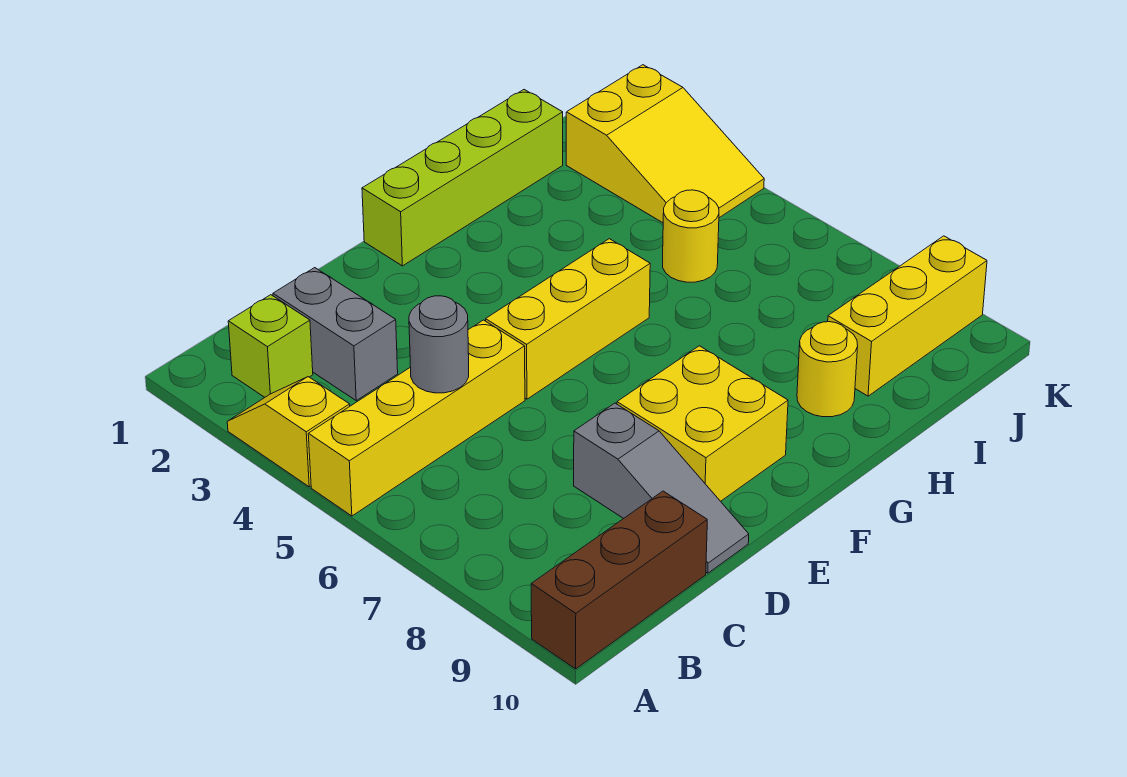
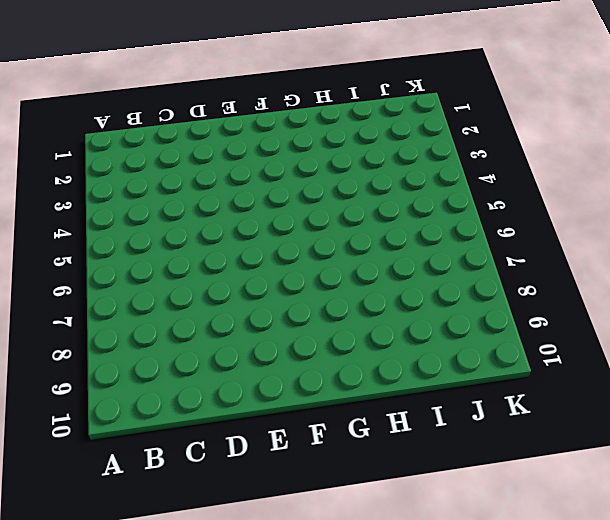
none -> yellow slope A3:A4 level 1 top 4
none -> yellow brick A5:D5 level 1
none -> brown brick A10:C10 level 1

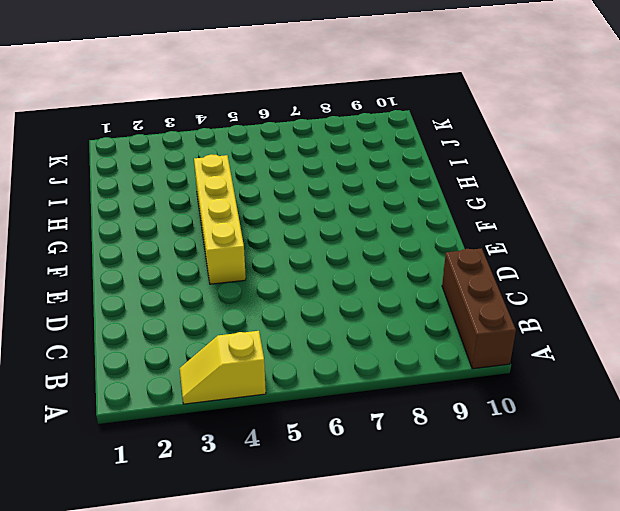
yellow brick E4:H4 level 1 -> yellow brick A5:D5 level 1
none -> lime brick B2 level 1
none -> grey brick C2:C3 level 1
none -> grey slope D8:D10 level 1 top 8

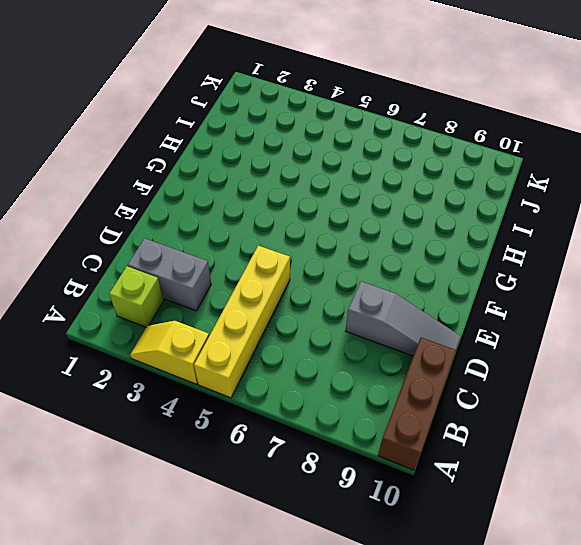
none -> yellow brick E5:G5 level 1
none -> yellow brick E8:F9 level 1
none -> lime brick F1:I1 level 1

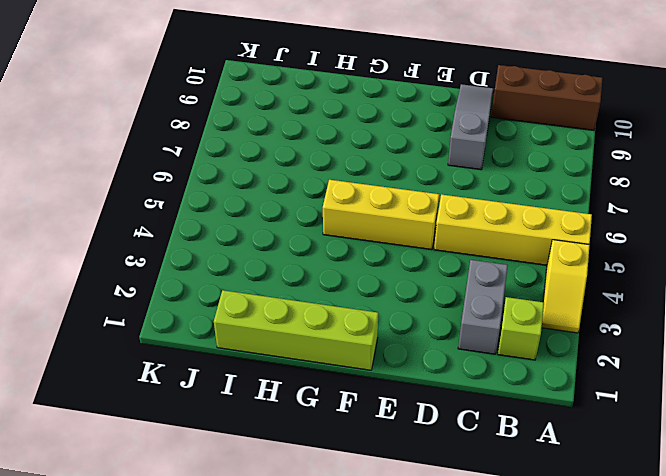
none -> yellow brick E8:F9 level 1
none -> yellow round brick H9 level 1
none -> yellow round brick I5 level 1

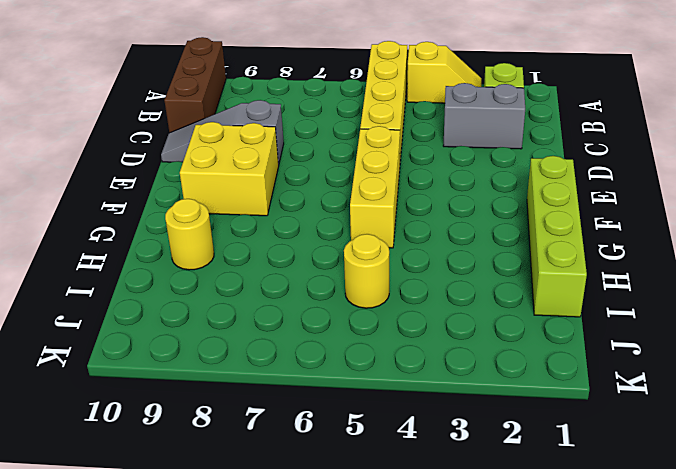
none -> yellow brick I9:K9 level 1
none -> yellow slope J2:K4 level 1 top 2
none -> grey round brick C5 level 2

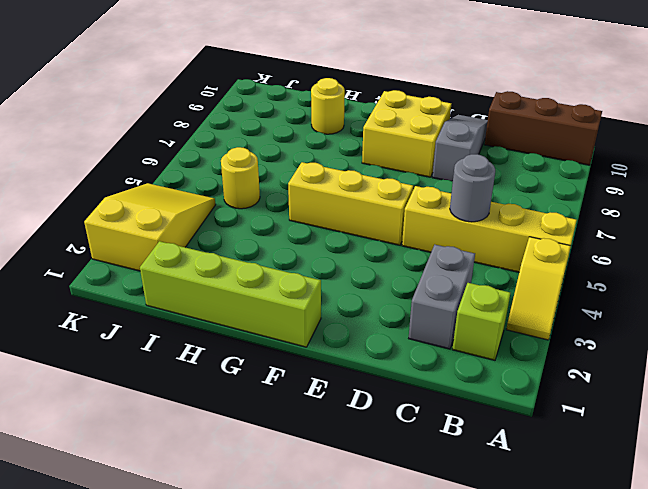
none -> yellow brick I9:K9 level 1

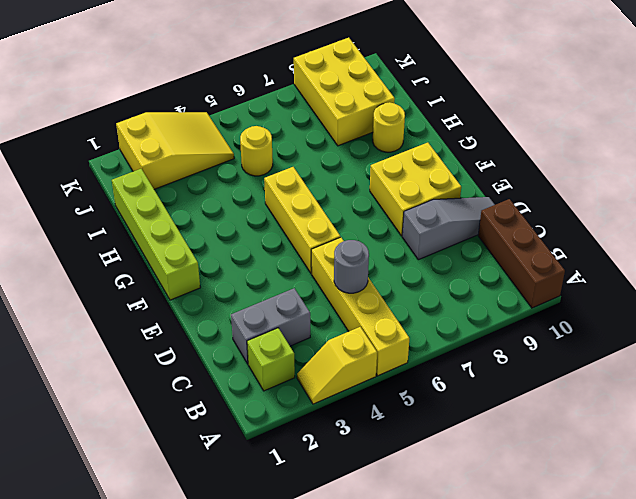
yellow brick I8:K9 level 1 -> yellow brick I9:K9 level 1

